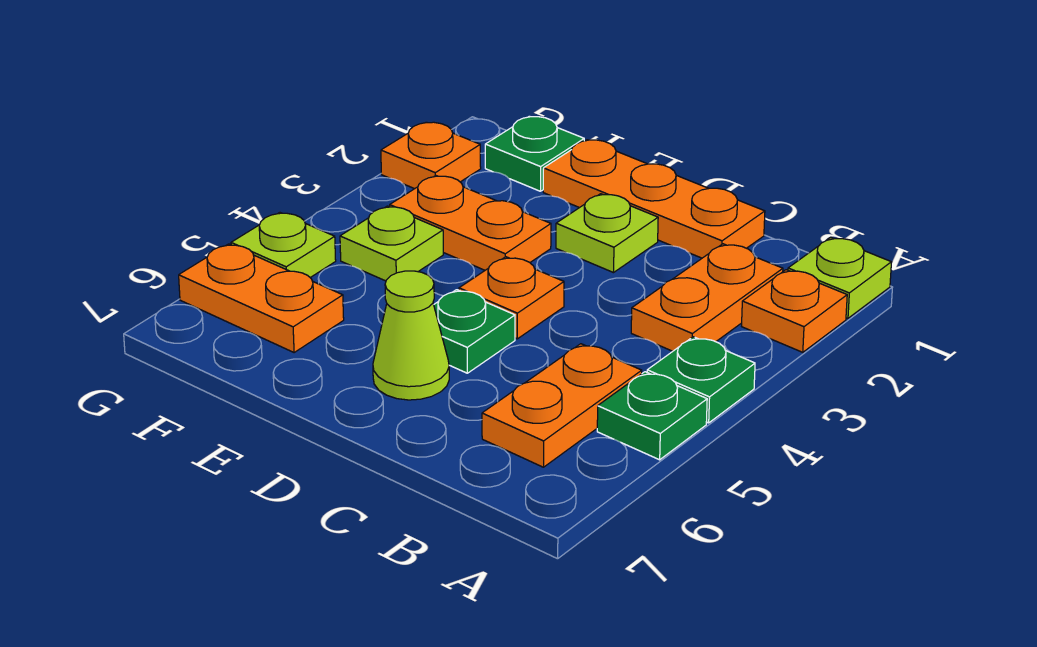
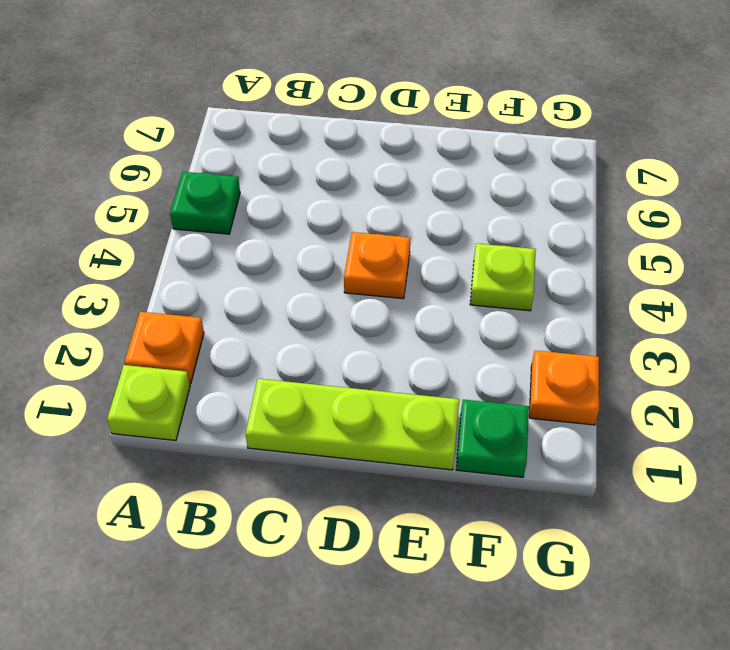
lime plate C1:E1 level 1 -> orange plate C1:E1 level 1
none -> green plate A4 level 1
none -> orange plate B2:B3 level 1
none -> orange plate B5:B6 level 1

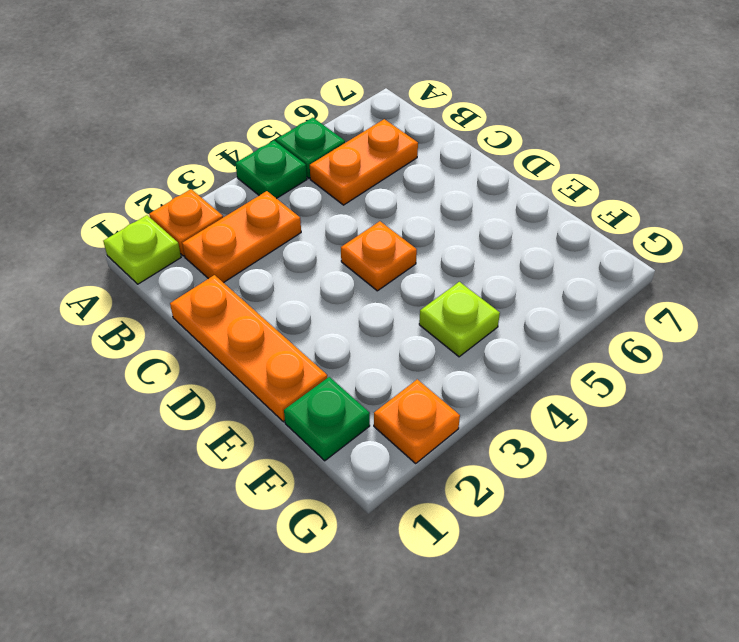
none -> lime plate D2 level 1
none -> green plate D5 level 1
none -> lime cone D6 level 1

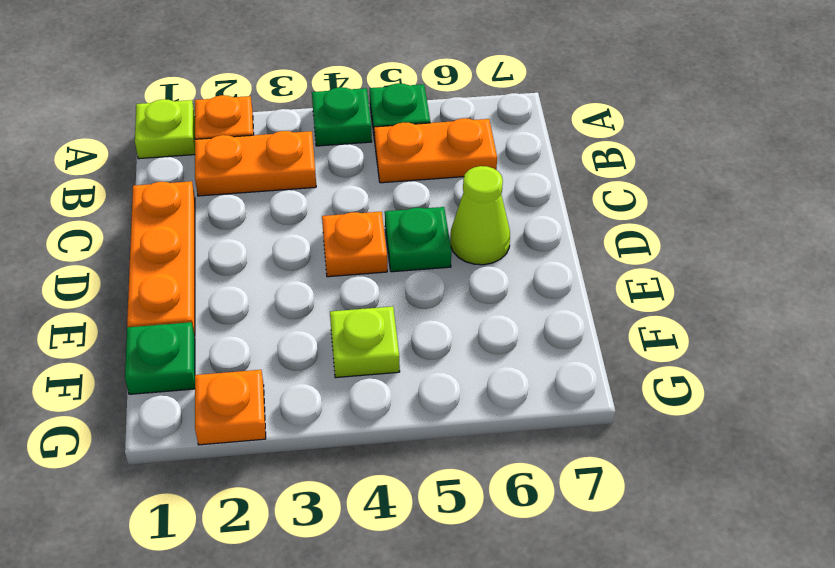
none -> lime plate D2 level 1
none -> orange plate E3:F3 level 1
none -> orange plate F6:G6 level 1

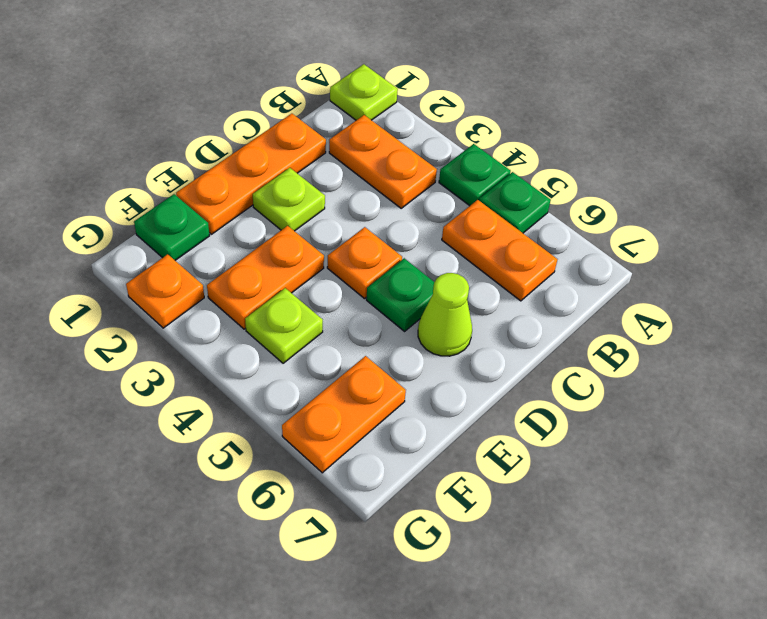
none -> orange plate A2 level 1
none -> lime plate G5 level 1

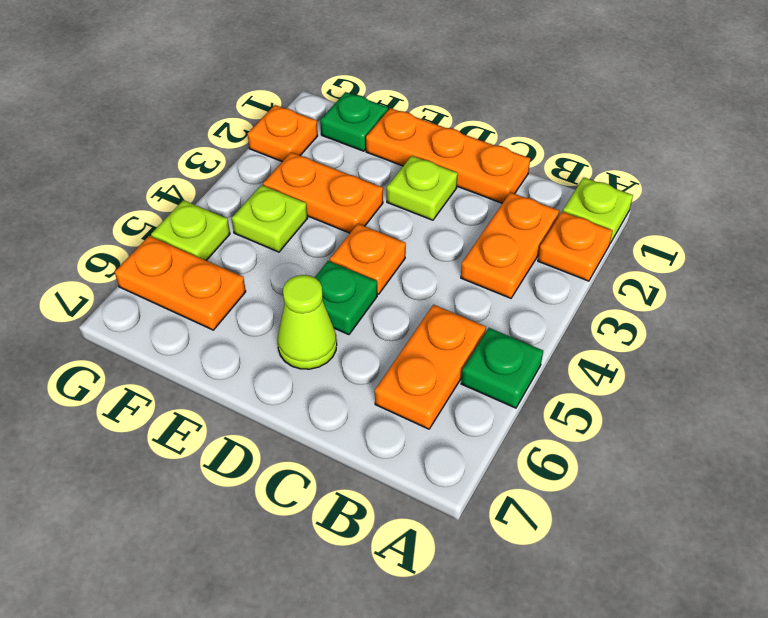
none -> green plate A4 level 1

